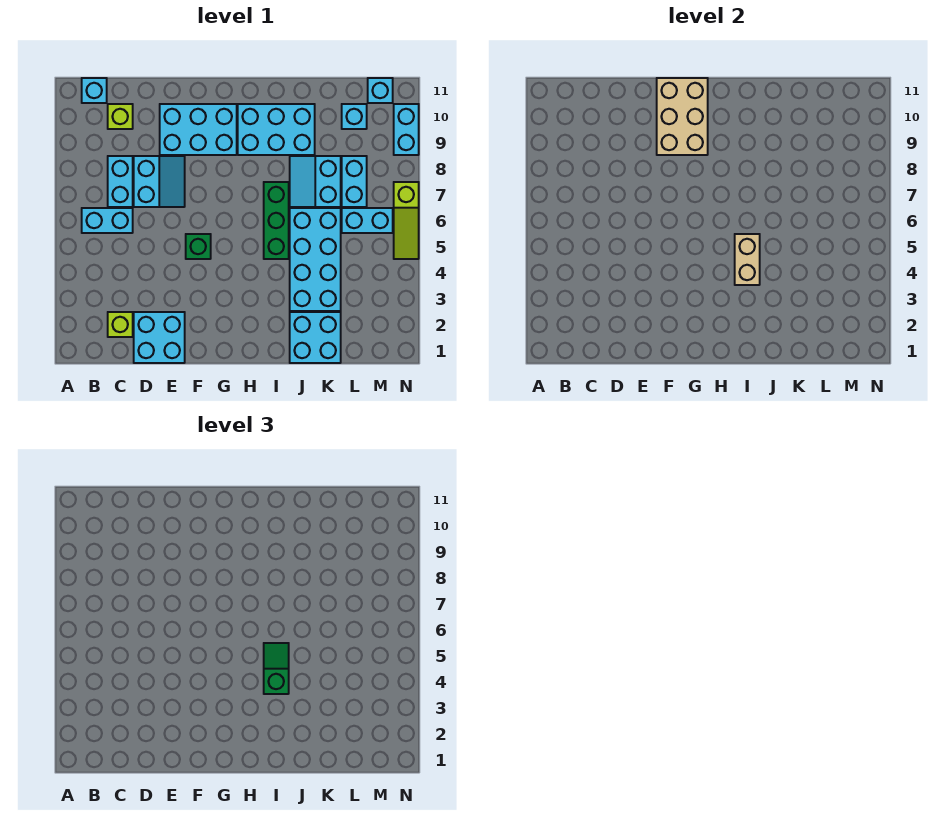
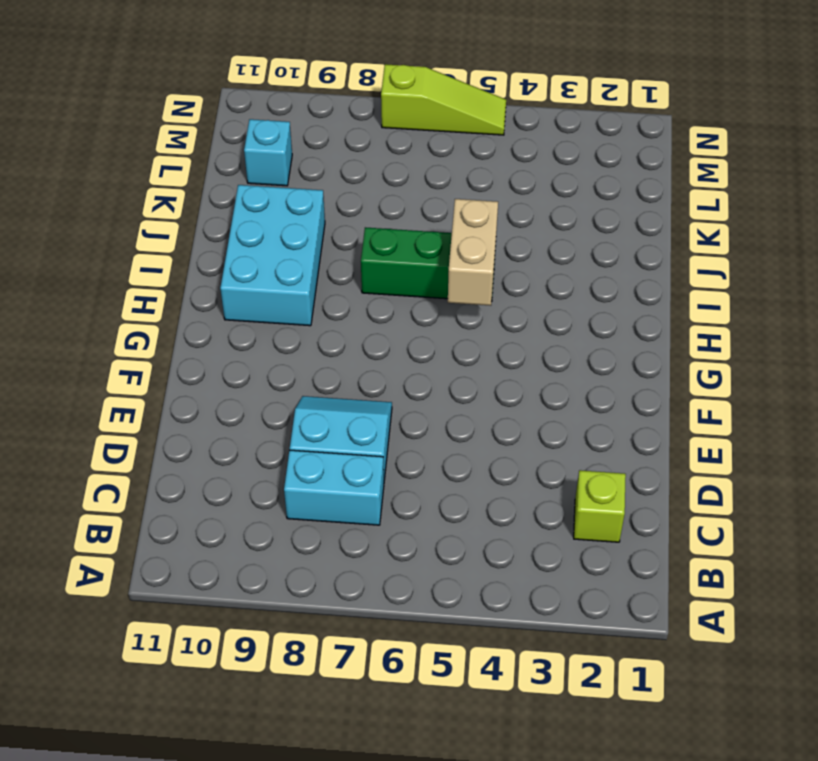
tan brick H5:I5 level 2 -> tan brick I4:I5 level 2
none -> cyan brick B6:C6 level 1
none -> cyan brick B11 level 1
none -> lime brick C10 level 1

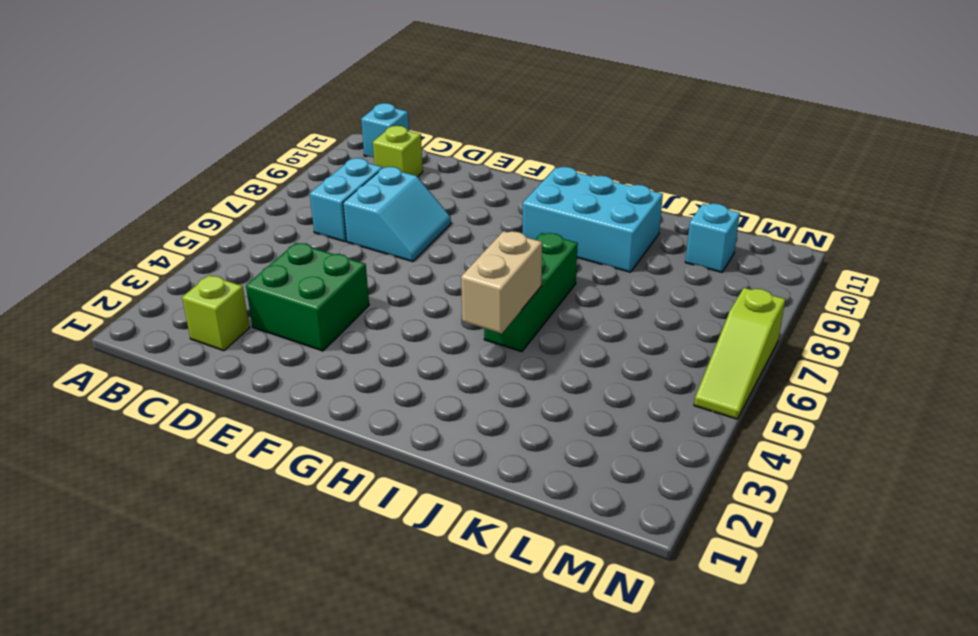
green brick D3:E4 level 1 -> none
none -> cyan brick B6:C6 level 1
none -> cyan brick D1:E2 level 1
none -> cyan brick E9:G10 level 1

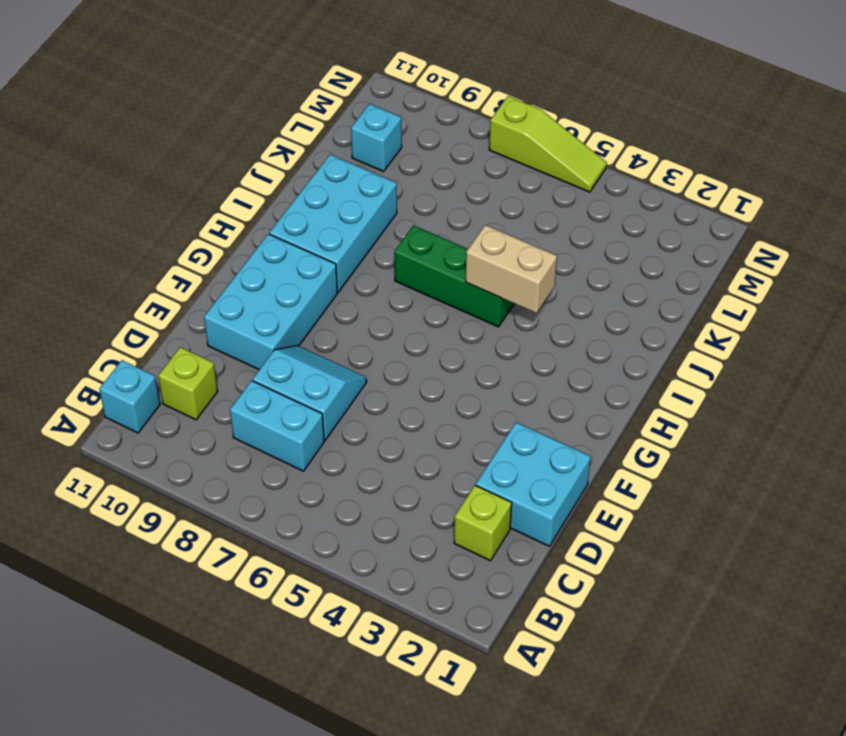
none -> cyan brick B6:C6 level 1
none -> green brick F5 level 1
none -> cyan brick J1:K2 level 1

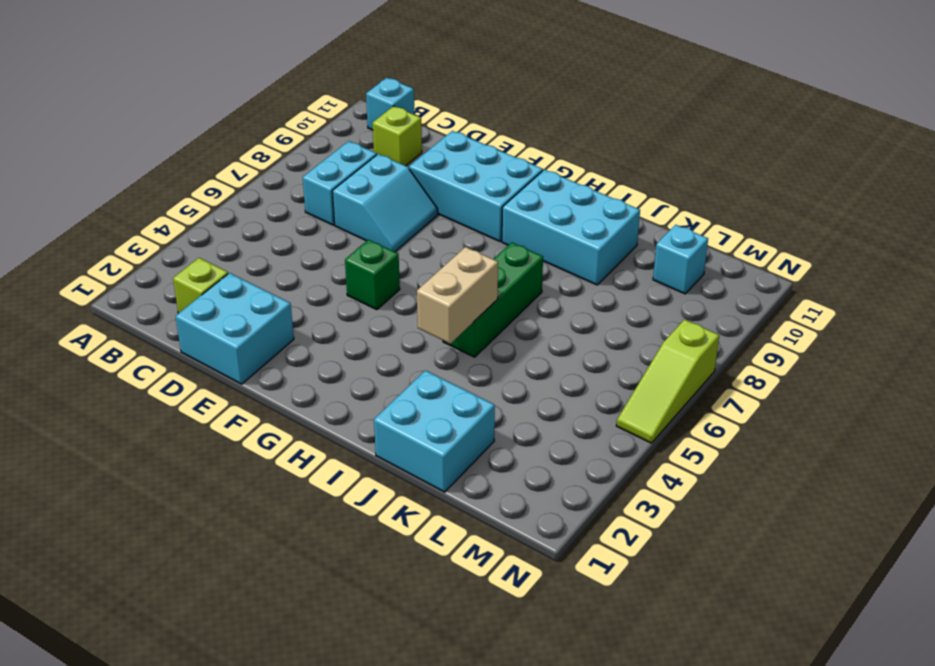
none -> cyan brick B6:C6 level 1
none -> cyan brick J3:K6 level 1
none -> cyan slope J7:K8 level 1 top K

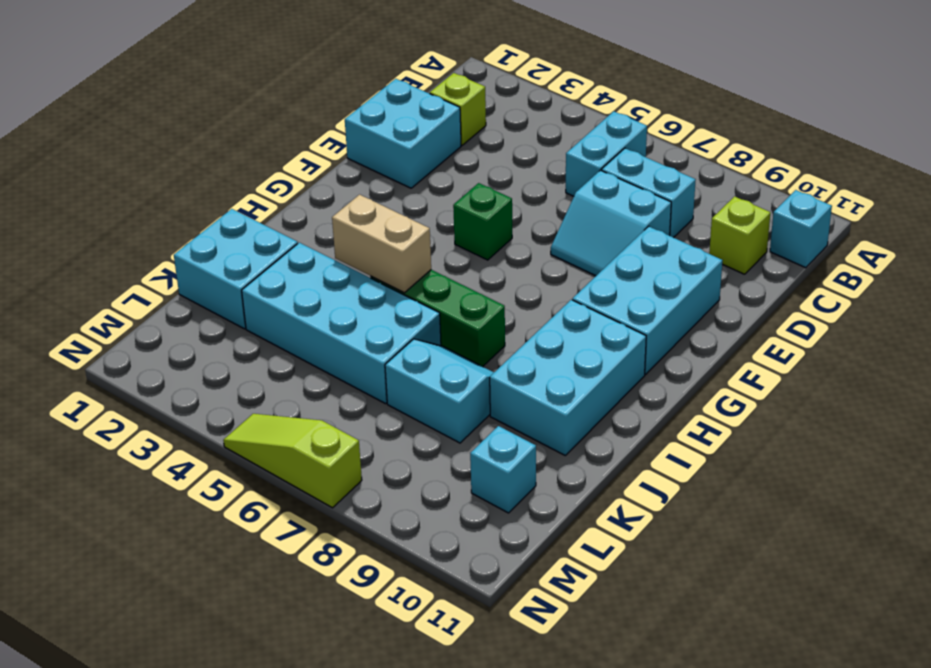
none -> cyan brick L6:M6 level 1
none -> cyan brick L7:L8 level 1
none -> cyan brick M11 level 1

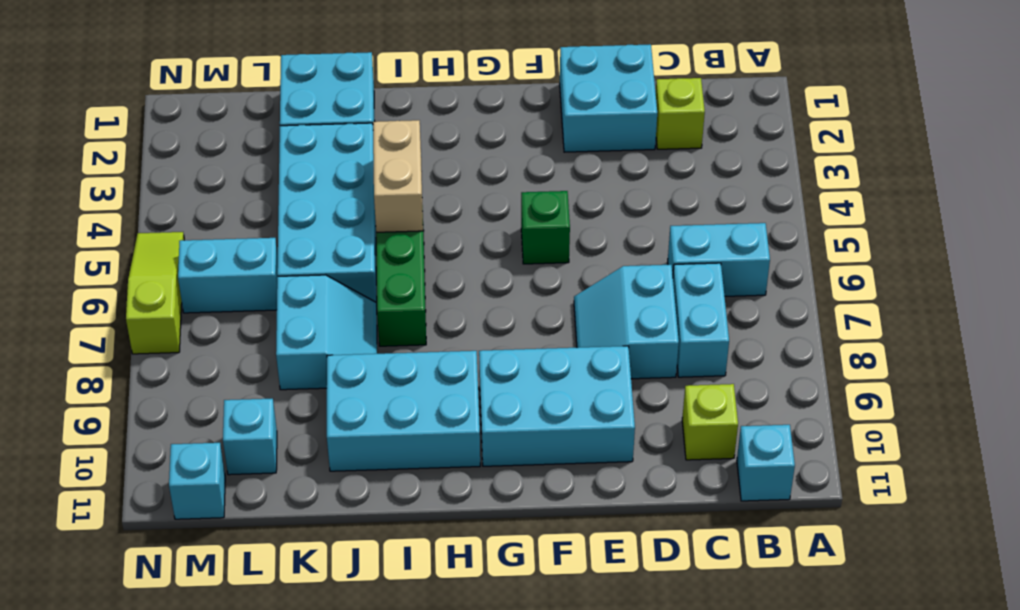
none -> cyan brick L7:L8 level 1
none -> cyan brick N9:N10 level 1
none -> tan brick F9:G11 level 2

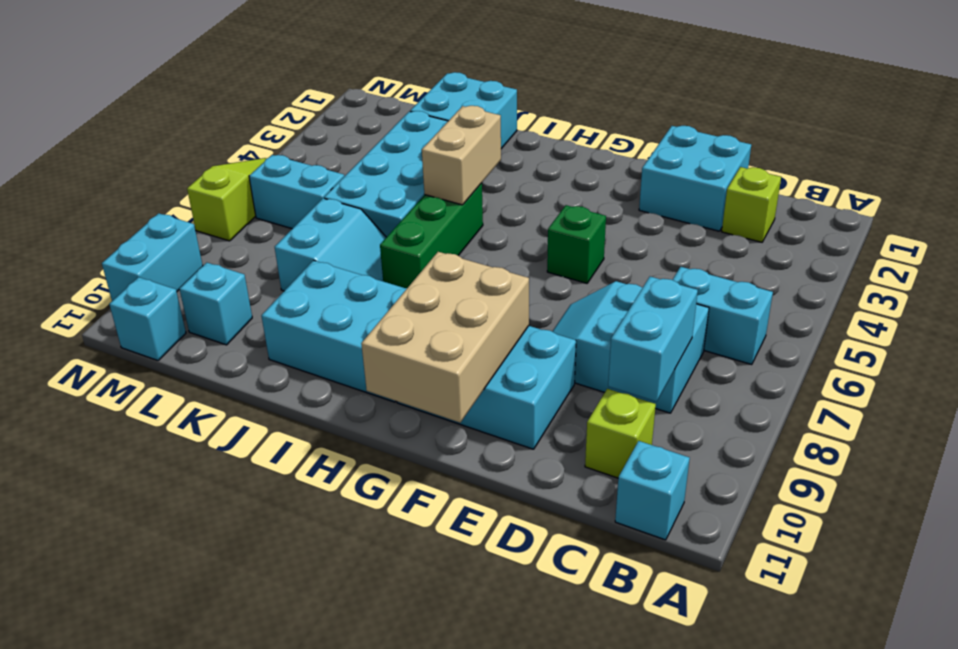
cyan brick C8:C9 level 2 -> cyan brick L7:L8 level 1
none -> green slope I4:I5 level 3 top 4

